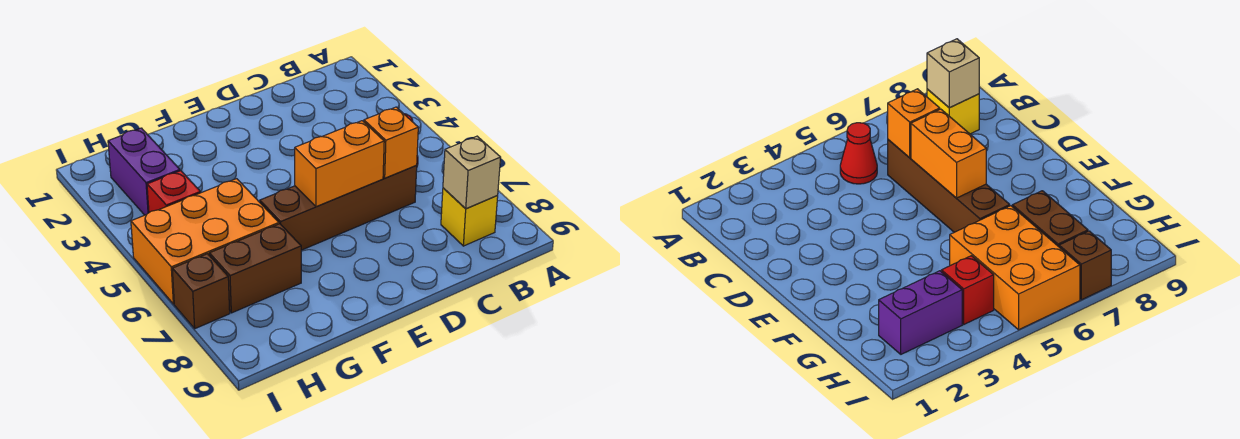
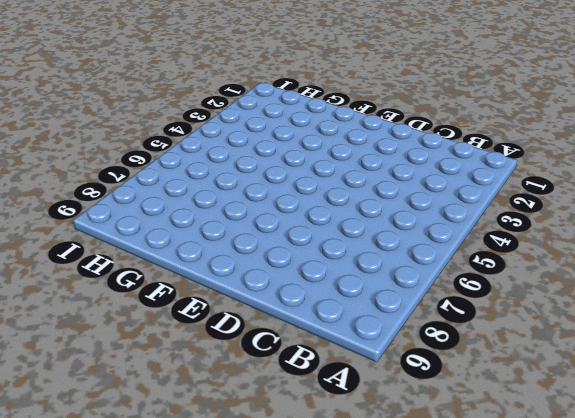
none -> red cone B5 level 1
none -> yellow brick B8 level 1

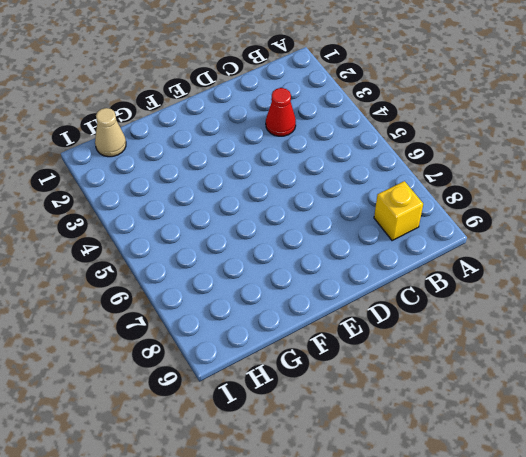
red cone C3 level 1 -> red cone B5 level 1
tan cone H1 level 1 -> none
none -> brown brick C6:F6 level 1
none -> orange brick G5:I6 level 1

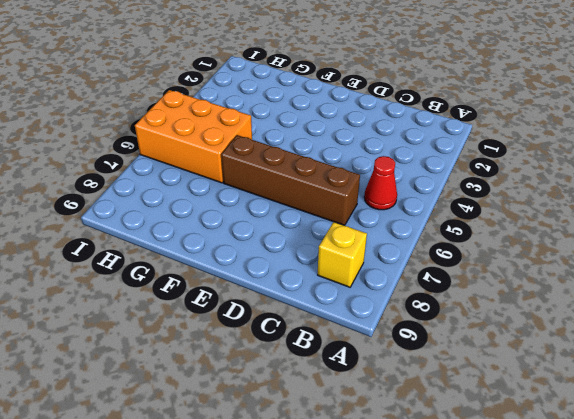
none -> brown brick G7:H7 level 1
none -> purple brick H2:H3 level 1

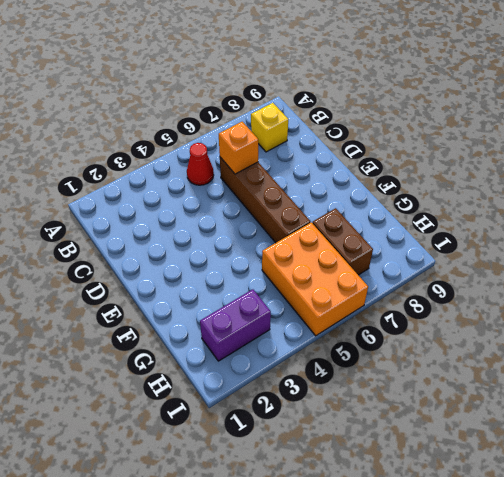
none -> red brick H4 level 1
none -> brown brick I7 level 1

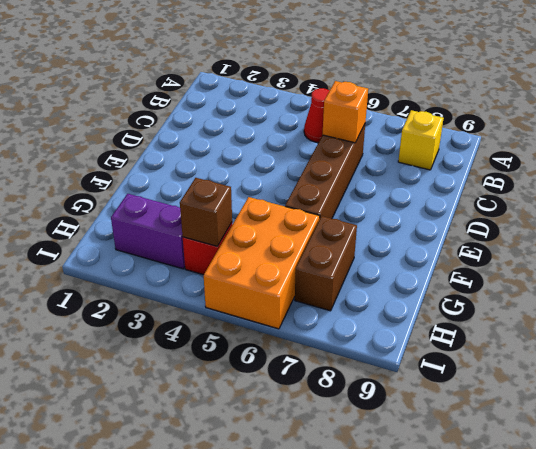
brown brick H4 level 2 -> brown brick I7 level 1
none -> tan brick B8 level 2
none -> orange brick D6:E6 level 2

